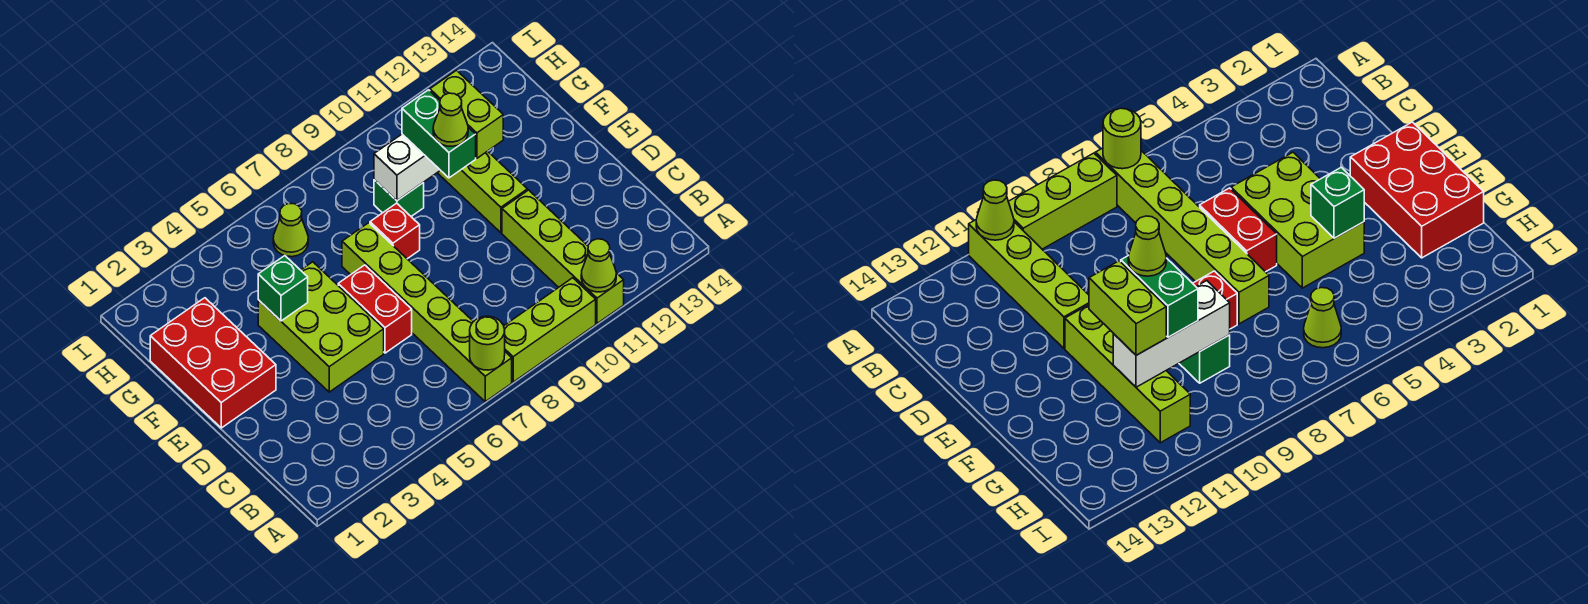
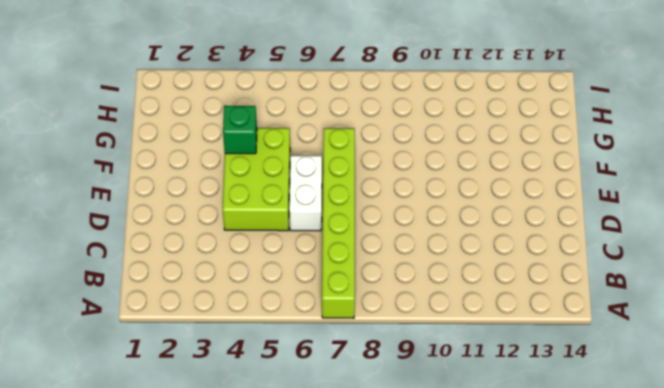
white brick D6:E6 level 1 -> red brick D6:E6 level 1
none -> lime brick A8:A10 level 1
none -> lime brick A11:D11 level 1
none -> red brick E1:G2 level 1

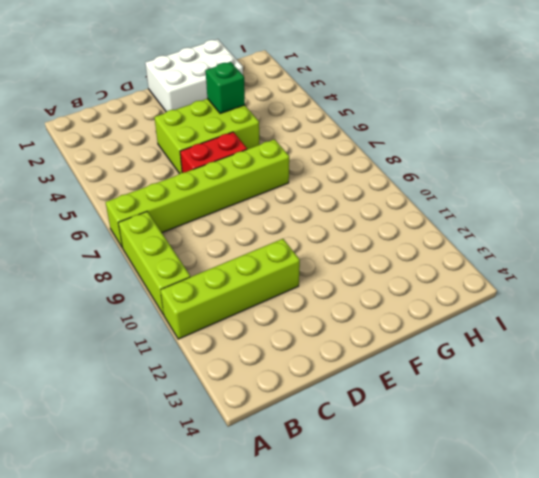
white brick E1:G2 level 1 -> red brick E1:G2 level 1
none -> lime brick E11:H11 level 1
none -> red brick F8 level 1
none -> green brick G9 level 1

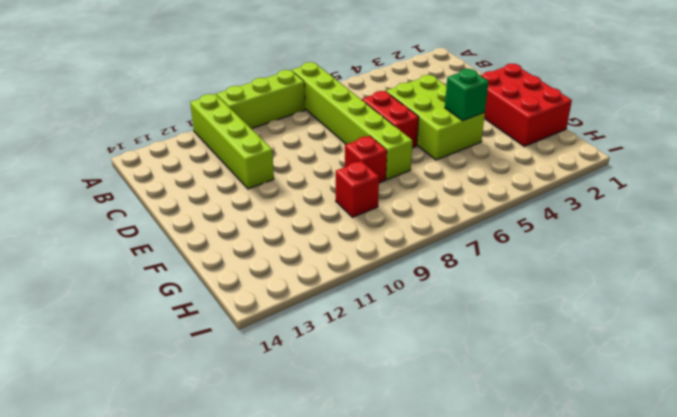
red brick G9 level 1 -> green brick G9 level 1
none -> lime brick E11:H11 level 1
none -> lime cone H6 level 1
none -> lime round brick A7 level 2

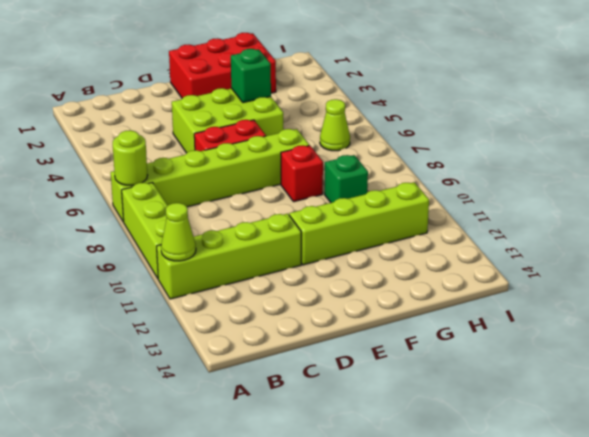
none -> white brick G9:G11 level 2
none -> green brick F10:G10 level 3
none -> lime brick F11:G11 level 3

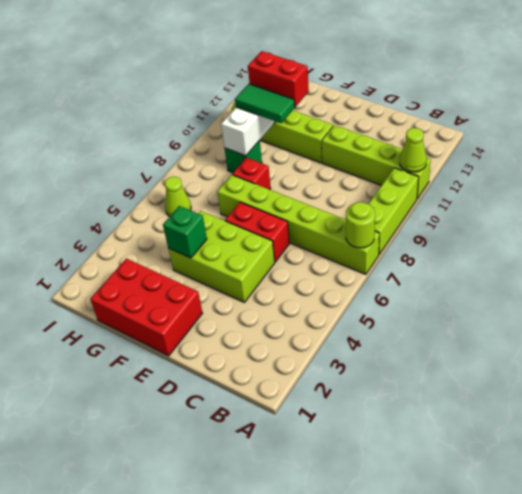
green tile F10:G10 level 3 -> green brick F10:G10 level 3
red brick F11:G11 level 3 -> lime brick F11:G11 level 3
none -> lime cone F10 level 4

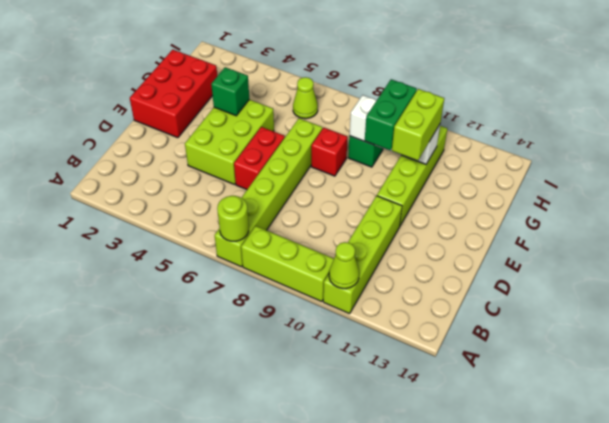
none -> lime cone F10 level 4

